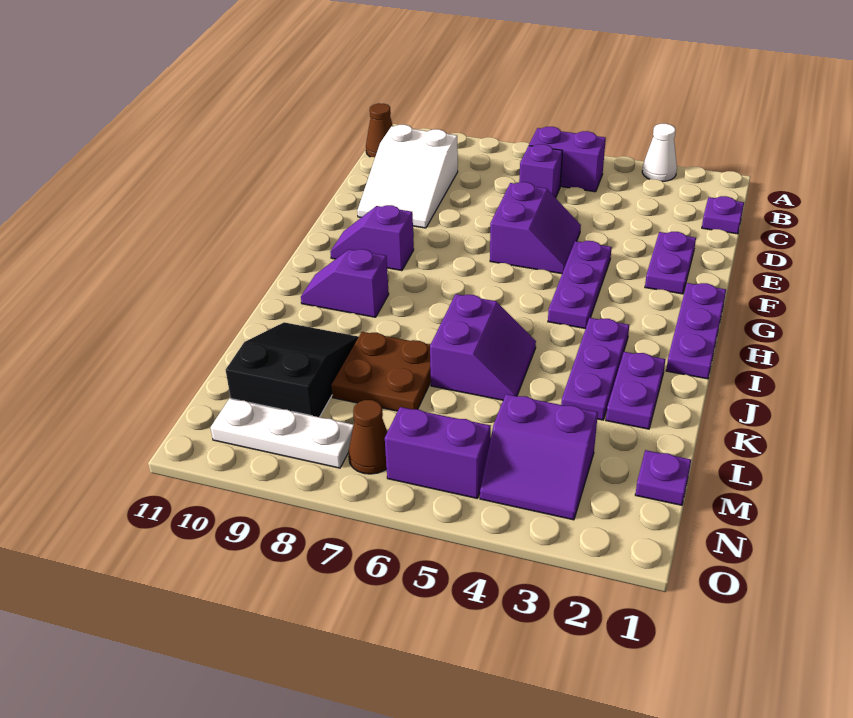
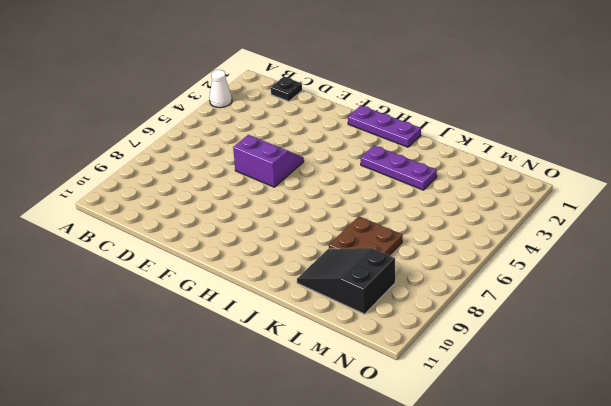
black plate C1 level 1 -> purple plate C1 level 1
none -> purple brick B5:B6 level 1
none -> brown cone B11 level 1
none -> purple brick C6 level 1

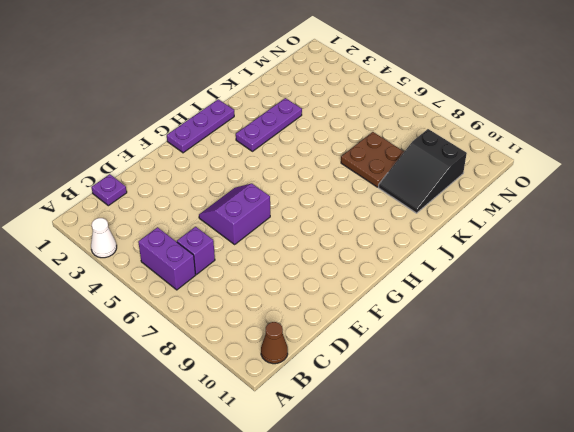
none -> white slope C9:E10 level 1 top C
none -> purple plate E2:F2 level 1
none -> purple plate F4:H4 level 1

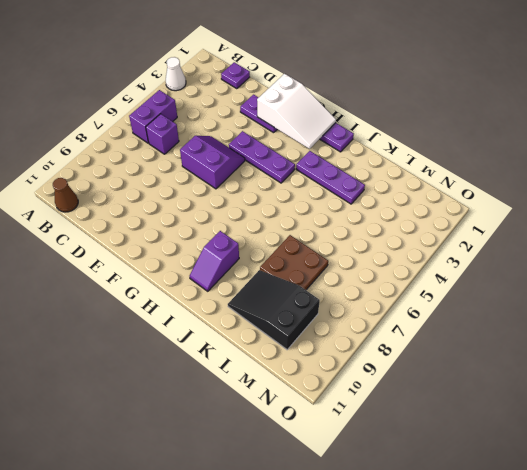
white slope F1:H2 level 2 top F -> white slope C9:E10 level 1 top C
none -> purple slope G9:G10 level 1 top 9
none -> purple plate J2:K2 level 1
none -> purple slope J5:K6 level 1 top 6

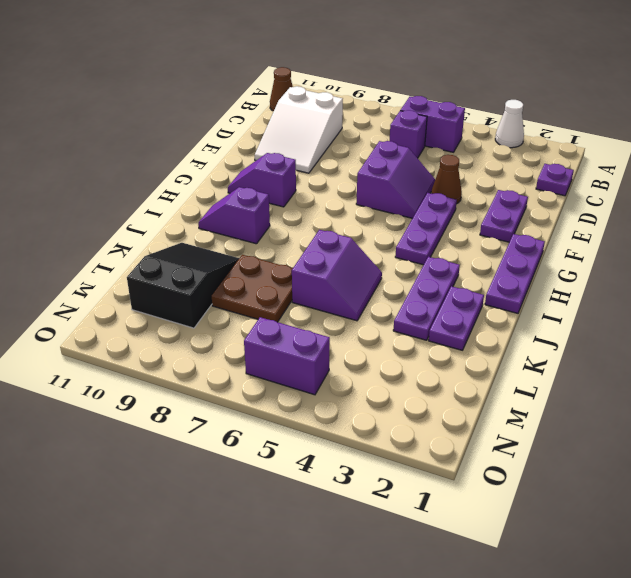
brown cone E4 level 1 -> brown cone N7 level 1
none -> purple plate M1 level 1
none -> purple slope M3:N4 level 1 top M
none -> white plate N8:N10 level 1

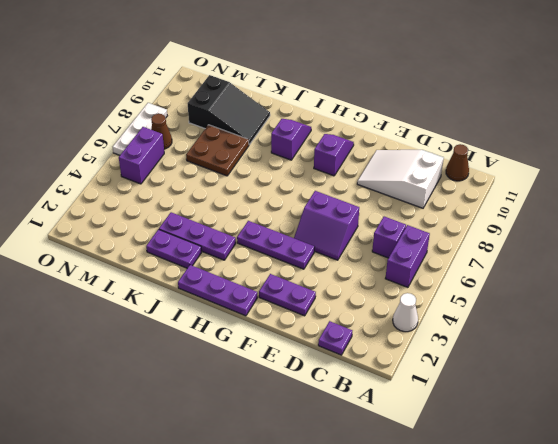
white plate O6:O8 level 1 -> white plate N8:N10 level 1
none -> purple slope J5:K6 level 1 top 6
none -> purple plate M1 level 1
none -> purple slope M3:N4 level 1 top M

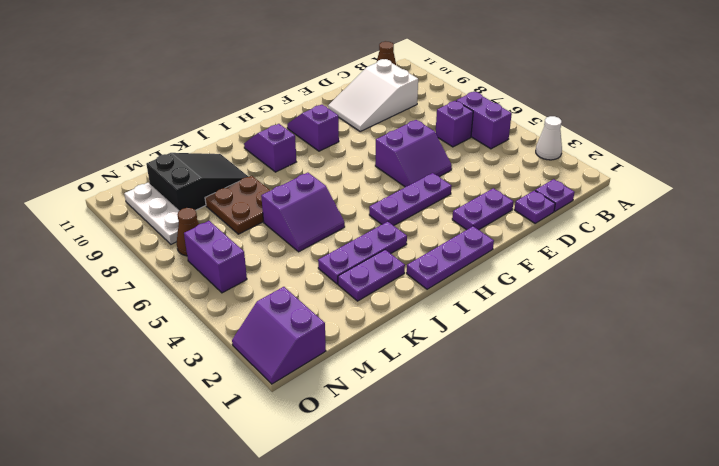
purple plate D1 level 1 -> purple plate M1 level 1
purple slope N1:O2 level 1 top N -> purple slope M3:N4 level 1 top M

